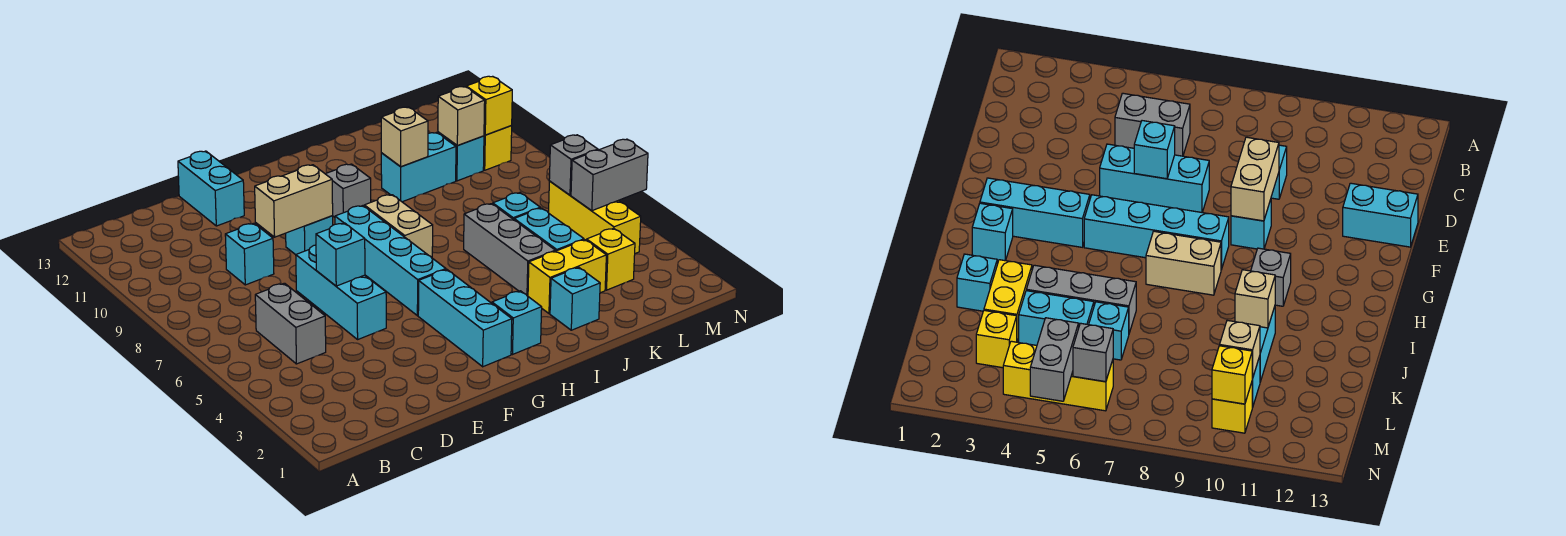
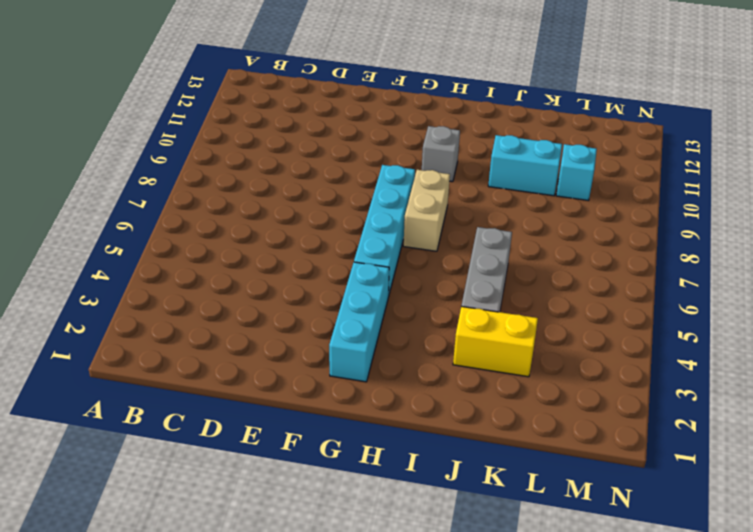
none -> grey brick C5:C6 level 1
none -> cyan brick D9 level 1
none -> cyan brick E5:E7 level 1

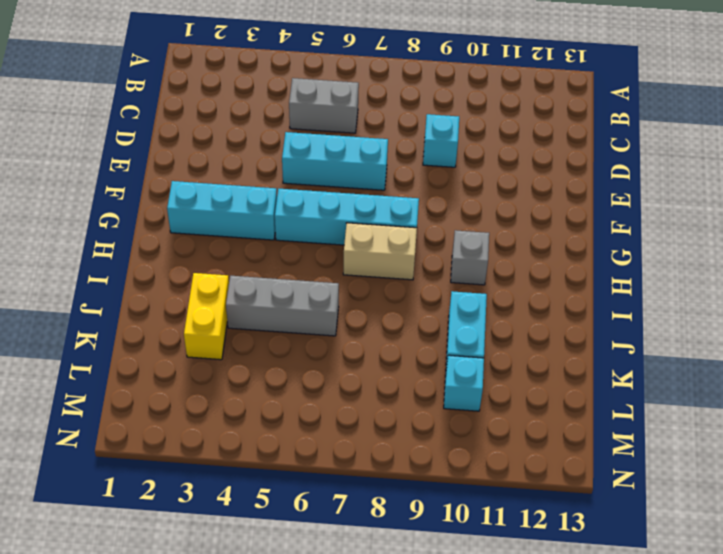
none -> cyan brick E12:E13 level 1
none -> cyan brick F9 level 1
none -> cyan brick H2 level 1

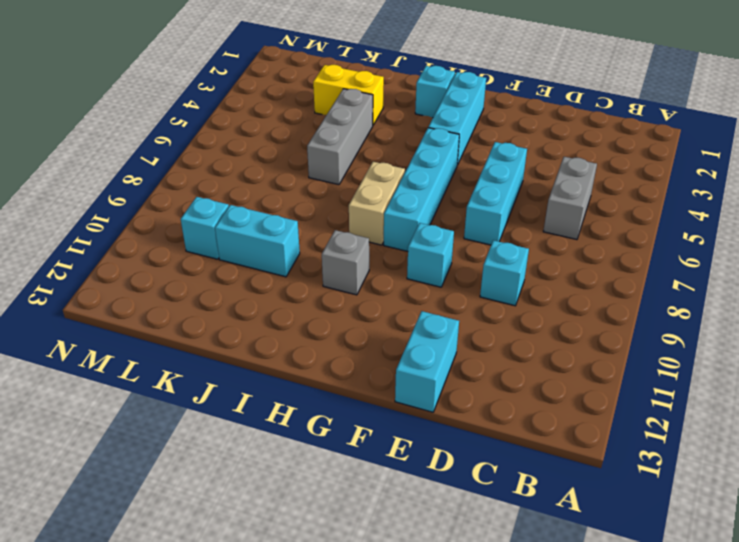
none -> cyan brick J2 level 1
none -> cyan brick K4:K5 level 1
none -> cyan brick K6 level 1

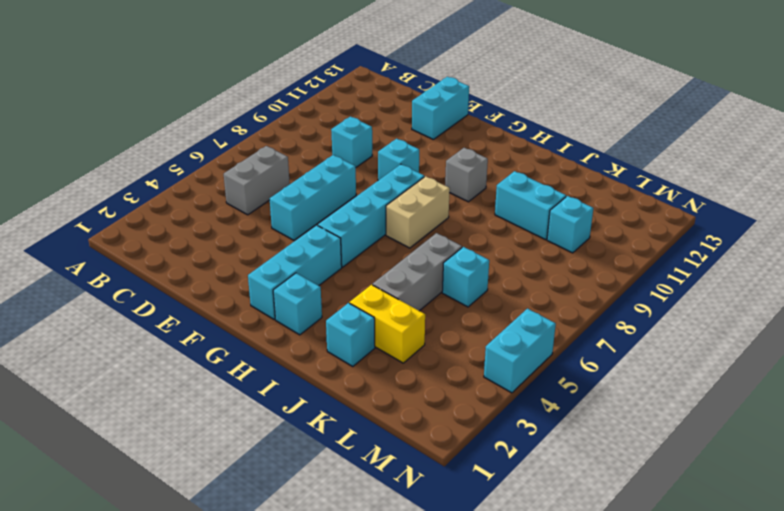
cyan brick N4:N5 level 1 -> cyan brick K4:K5 level 1
none -> yellow brick L3 level 1
none -> yellow brick M4:M6 level 1
none -> yellow brick M10 level 1

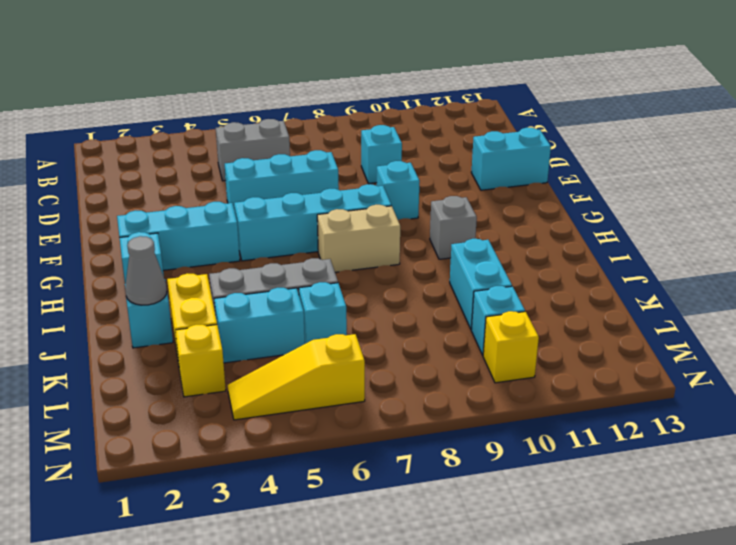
grey cone J2 level 2 -> none
yellow slope M4:M6 level 1 top 6 -> yellow brick M4:M6 level 1
none -> cyan brick E6 level 2
none -> tan brick E9:F9 level 2
none -> tan brick J10 level 2

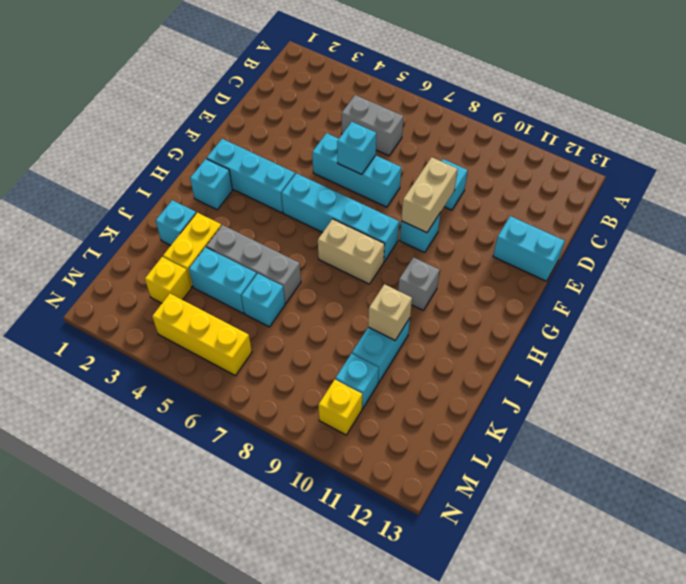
none -> tan brick L10 level 2
none -> grey brick M5:N5 level 2
none -> grey brick M6 level 2

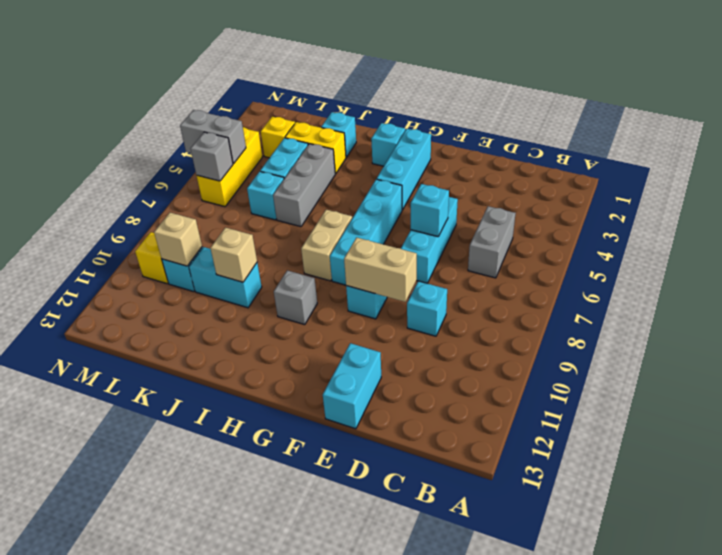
none -> yellow brick M10 level 2

